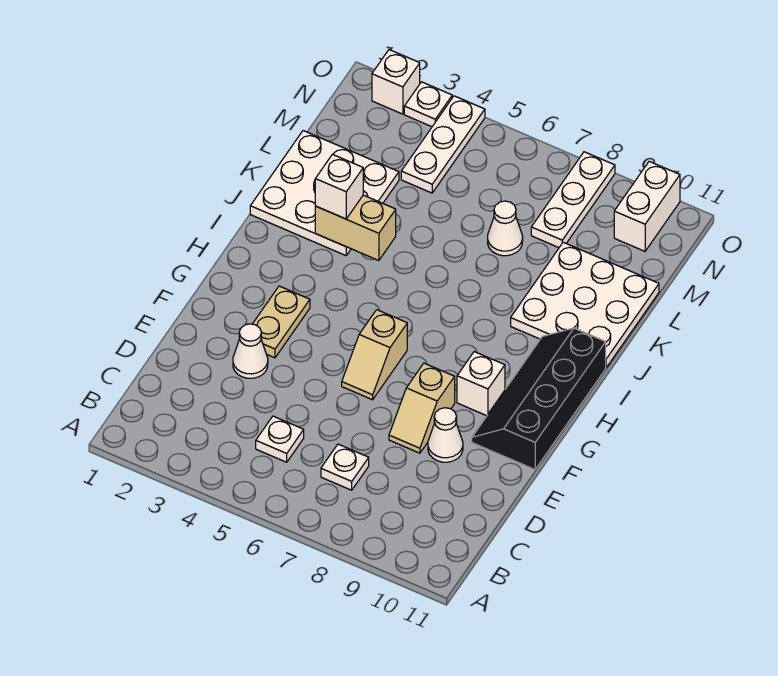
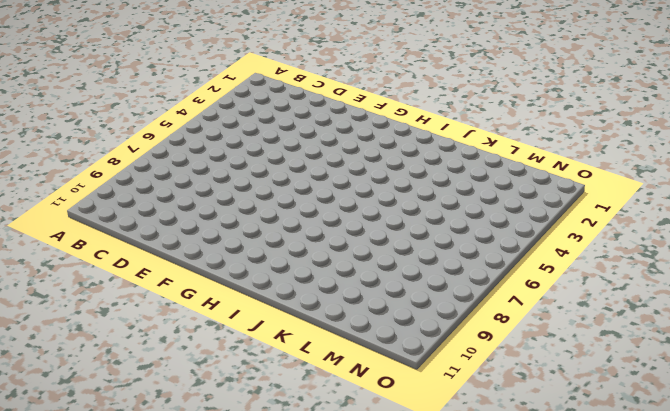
none -> white plate C5 level 1
none -> white plate C7 level 1
none -> white cone E3 level 1

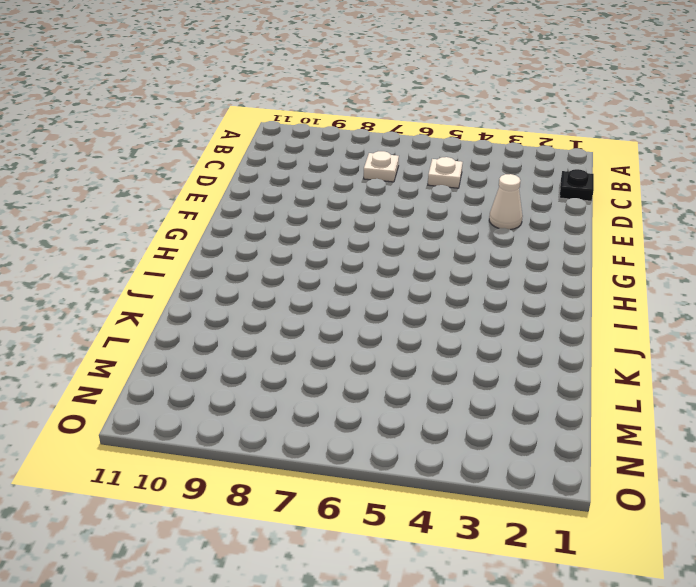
black plate C1 level 1 -> none
none -> tan slope E8:F8 level 1 top F
none -> white cone E9 level 1
none -> tan plate F3:G3 level 1

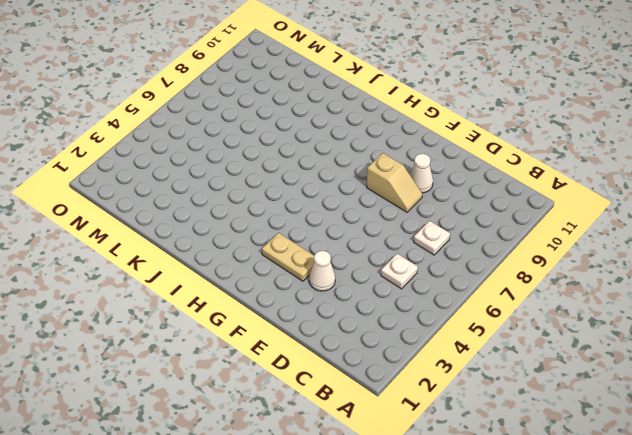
none -> tan slope F6:G6 level 1 top G
none -> black slope F10:I11 level 1 top 11
none -> white brick G9 level 1

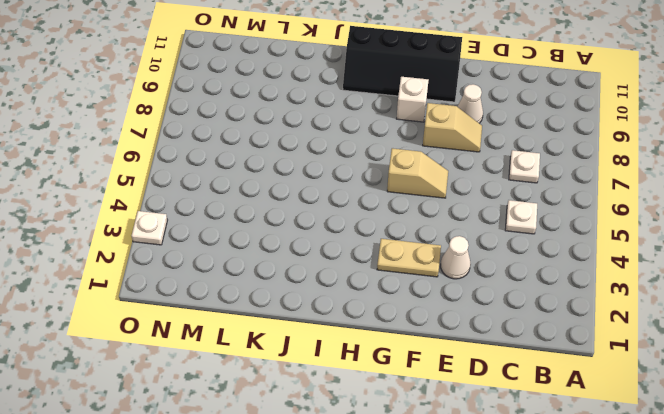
none -> white plate J1:L3 level 1
none -> white plate J9:L11 level 1
none -> white cone L7 level 1

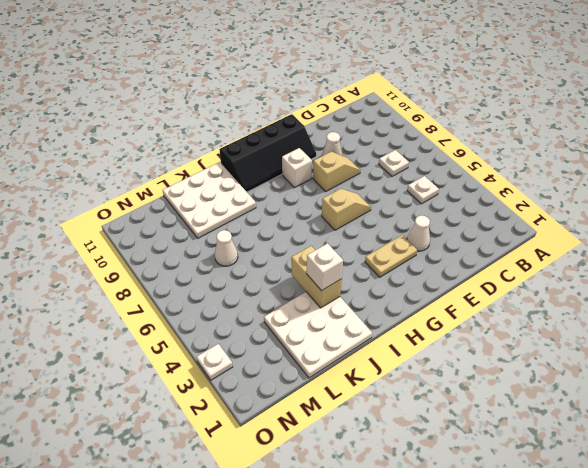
none -> white plate M4:O4 level 1
none -> white plate M8:O8 level 1
none -> white brick N10:O10 level 1

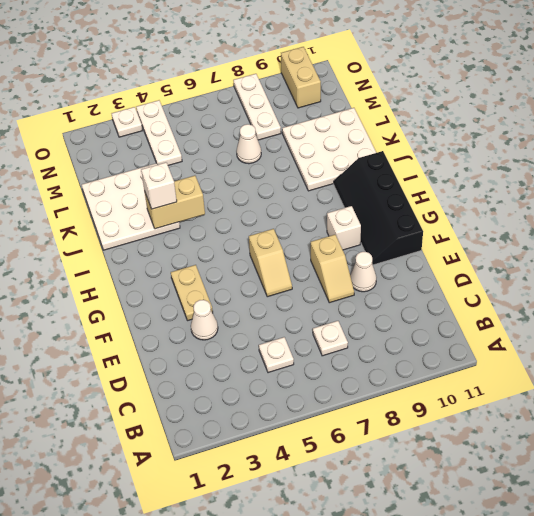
tan brick N10:O10 level 1 -> white brick N10:O10 level 1
none -> white brick O2 level 1

